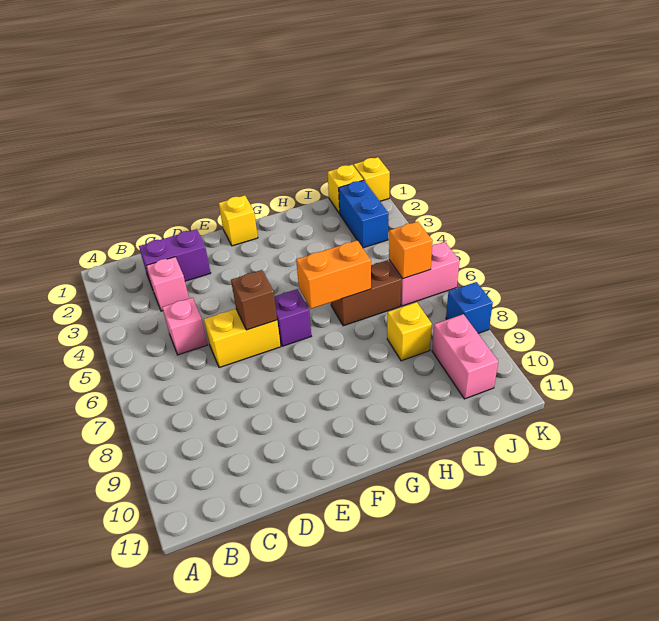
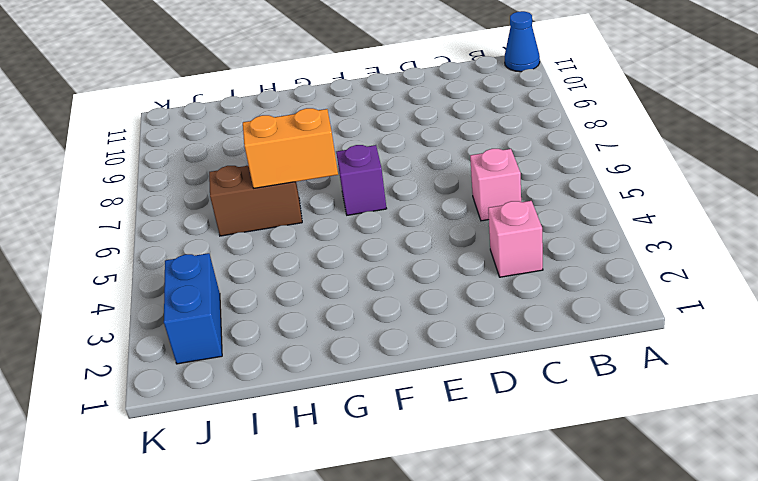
blue cone A11 level 1 -> none
none -> purple brick C2:D2 level 1
none -> yellow brick D6:E6 level 1
none -> yellow brick F1 level 1

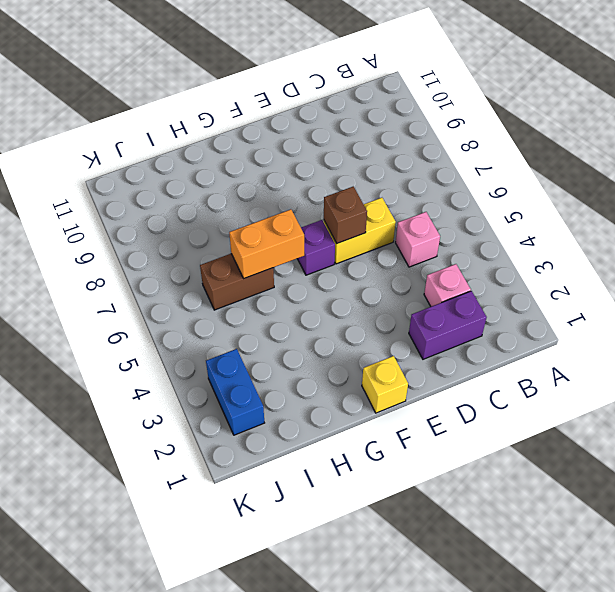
none -> yellow brick I8 level 1
none -> yellow brick J1 level 1
none -> pink brick J6:K6 level 1

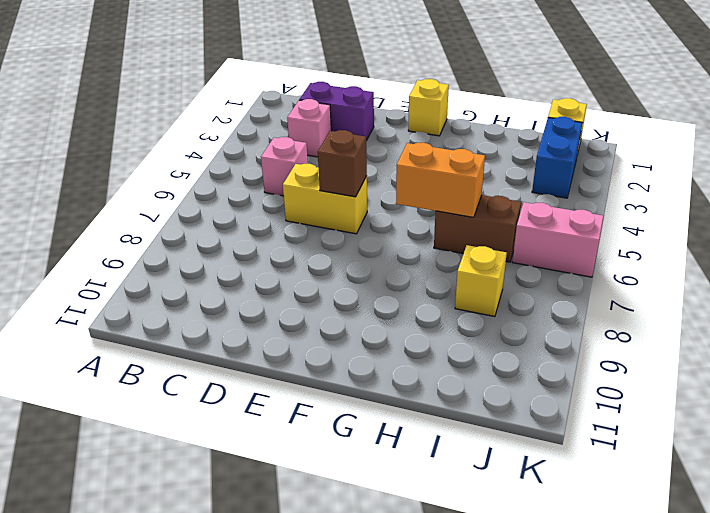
none -> purple brick F6 level 1
none -> pink brick J9:J10 level 1
none -> yellow brick K1 level 1

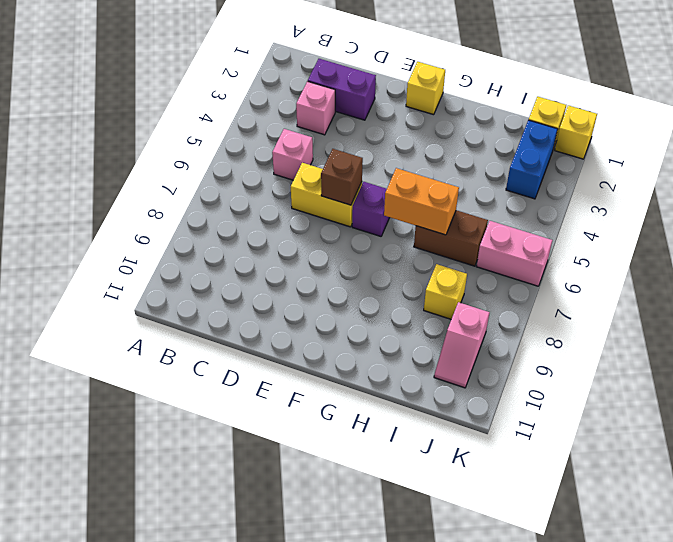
pink slope J9:J10 level 1 top 9 -> pink brick J9:J10 level 1
none -> blue brick K8 level 1
none -> orange brick J6 level 2

